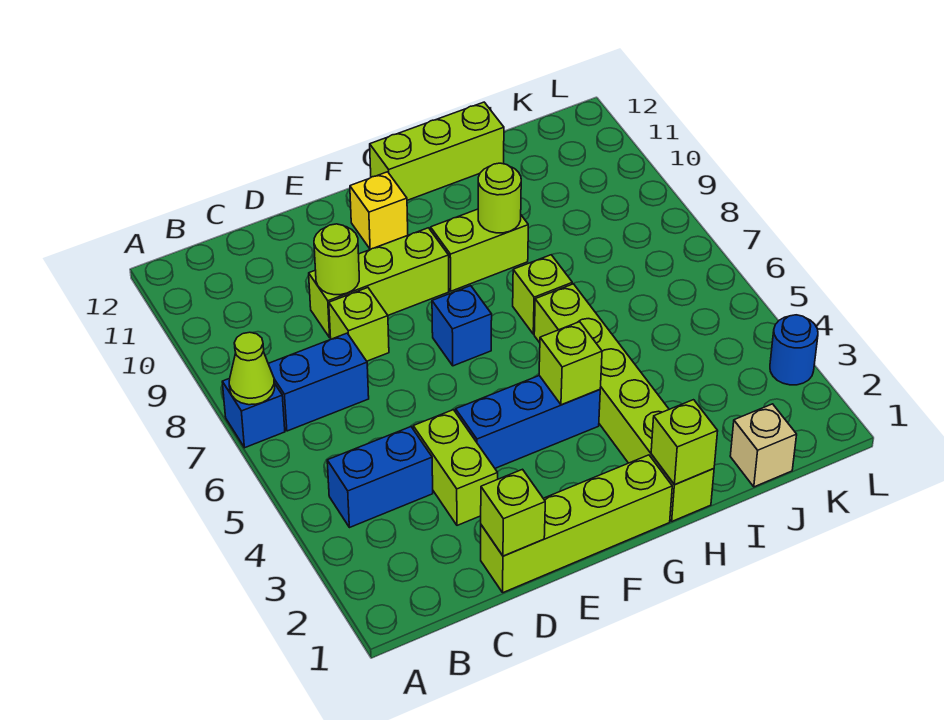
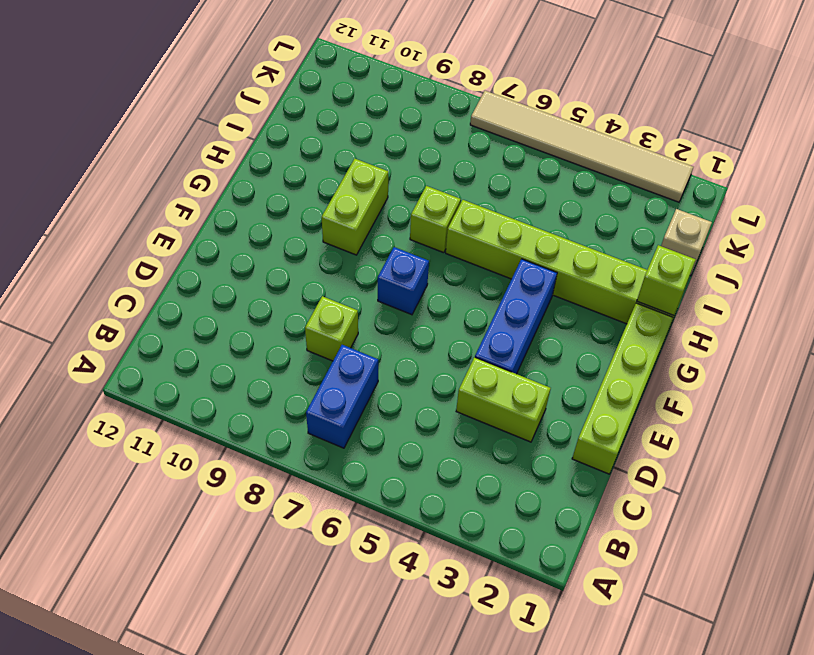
tan tile L2:L7 level 1 -> blue round brick L3 level 1
none -> blue brick A7 level 1
none -> blue brick B4:C4 level 1
none -> lime brick D9:F9 level 1

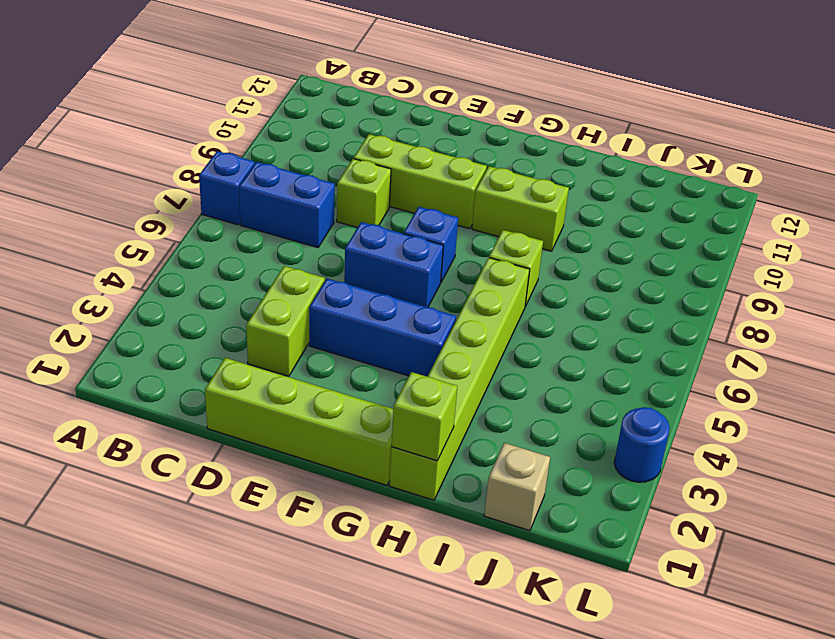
blue brick E6:F6 level 1 -> blue brick B4:C4 level 1
none -> yellow brick F11 level 1
none -> lime brick G12:I12 level 1
none -> lime cone A7 level 2

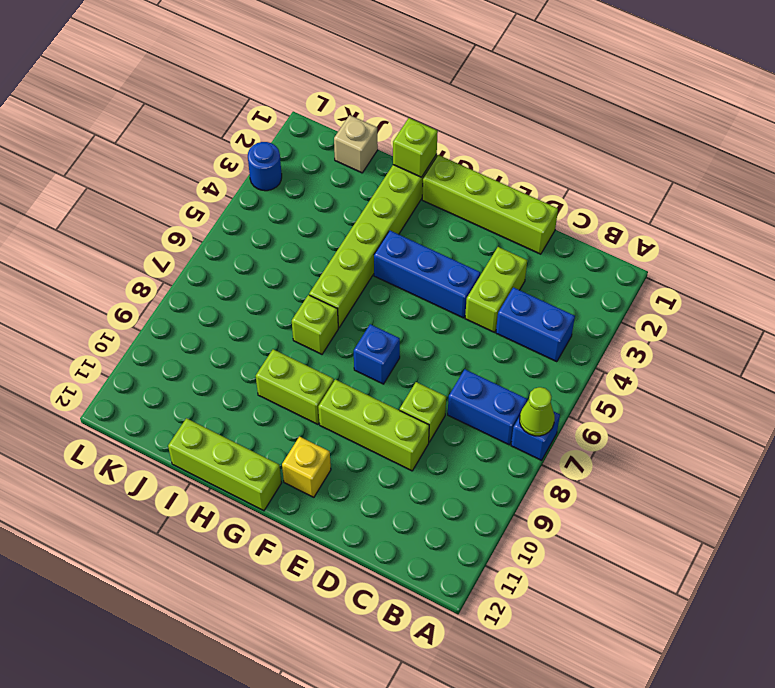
none -> lime brick D1 level 2
none -> lime round brick D9 level 2
none -> lime brick G4 level 2

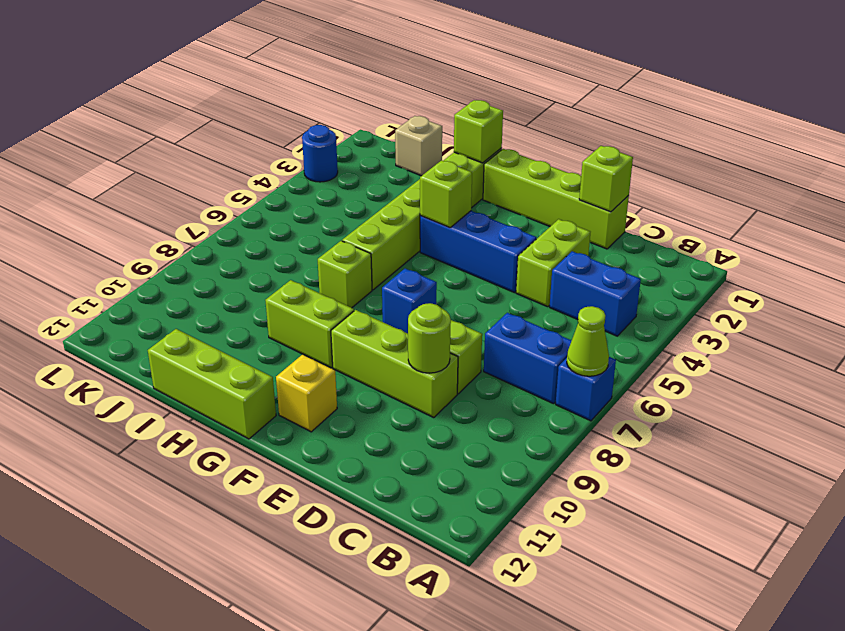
none -> lime round brick H9 level 2

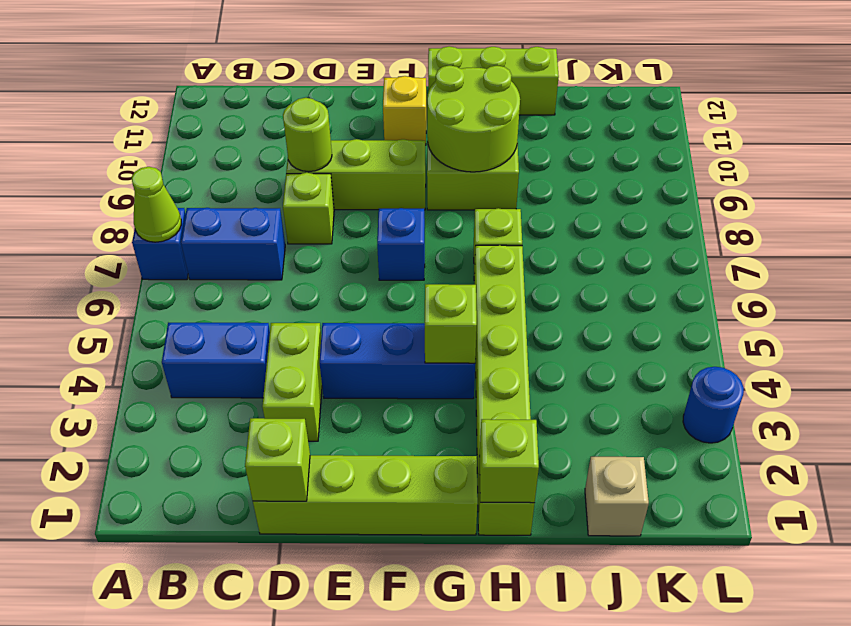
lime round brick G9:H10 level 2 -> lime round brick H9 level 2

